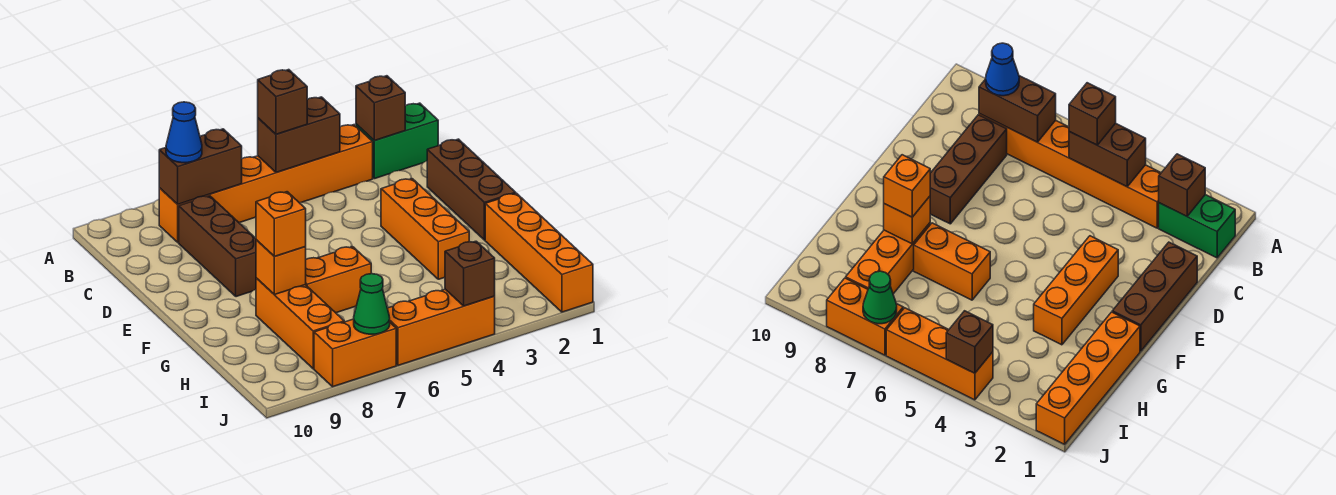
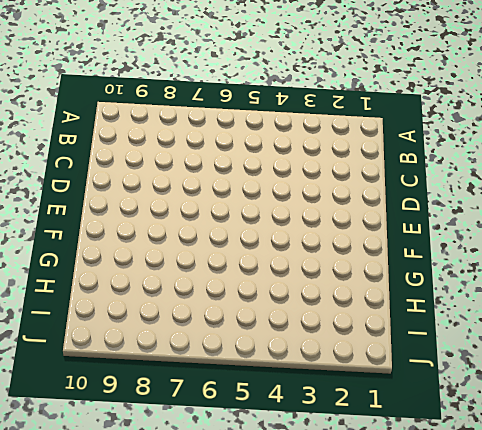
none -> green brick B1:B2 level 1
none -> orange brick B3:B8 level 1
none -> brown brick C8:E8 level 1

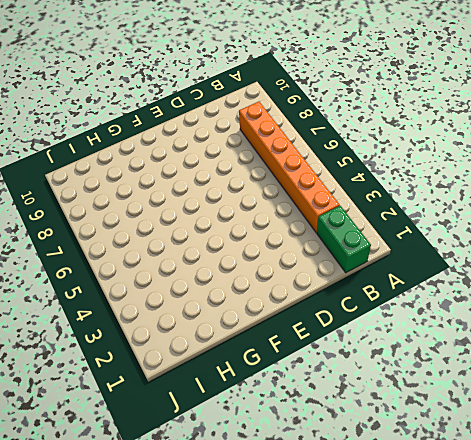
none -> brown brick C8:E8 level 1
none -> brown brick D1:F1 level 1
none -> orange brick E3:G3 level 1

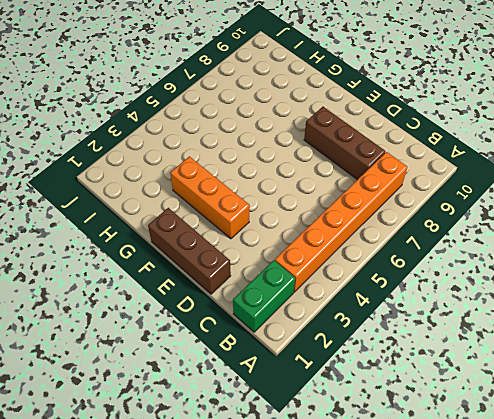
none -> orange brick G1:J1 level 1
none -> orange brick G6:G7 level 1
none -> orange brick G8:I8 level 1

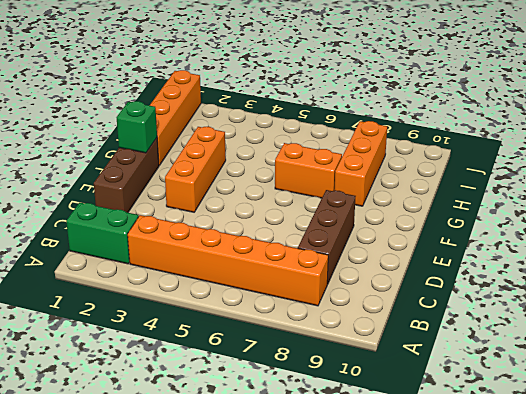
green brick F1 level 2 -> none
none -> orange brick J4:J6 level 1
none -> orange brick J7:J8 level 1
none -> brown brick B2 level 2

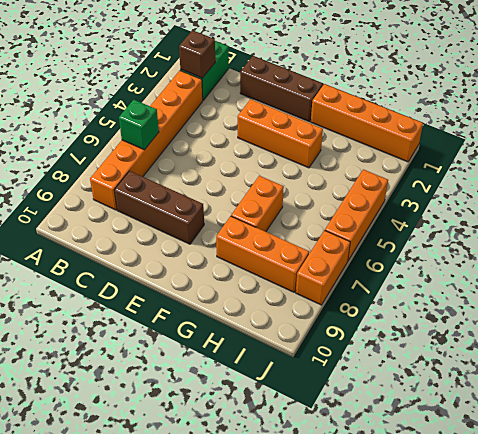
green brick B6 level 2 -> none
none -> brown brick B4:B5 level 2
none -> brown brick B7:B8 level 2
none -> orange brick G8 level 2

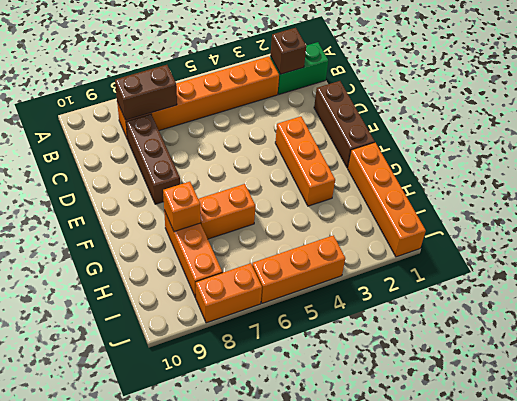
none -> brown brick B4:B5 level 2
none -> brown brick J4 level 2
none -> green cone J7 level 2

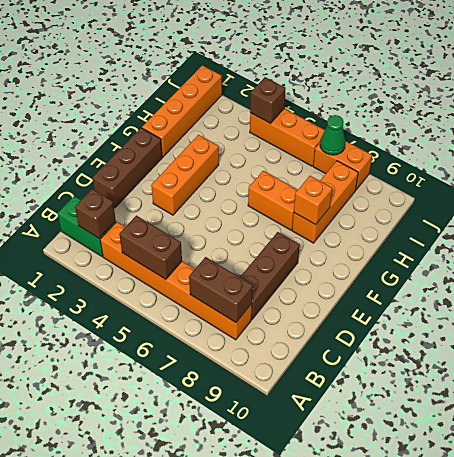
none -> brown brick B5 level 3
none -> blue cone B8 level 3
none -> orange brick G8 level 3

